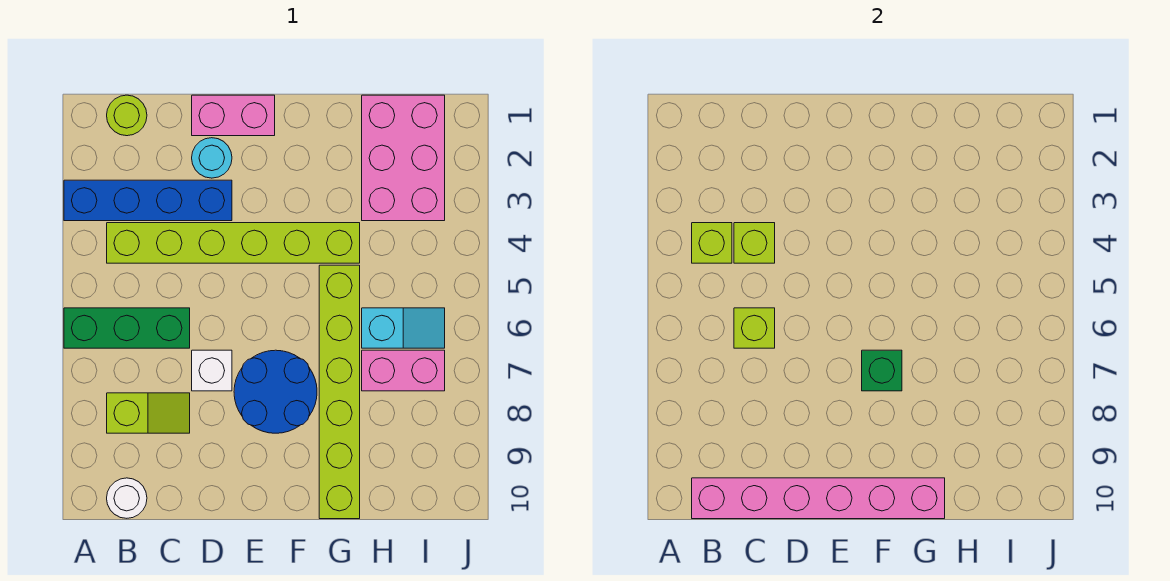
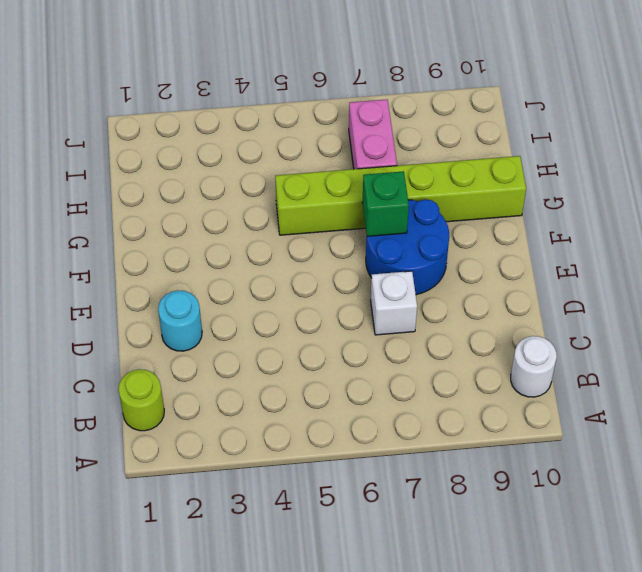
none -> blue brick A3:D3 level 1
none -> green brick A6:C6 level 1
none -> lime brick B4:G4 level 1

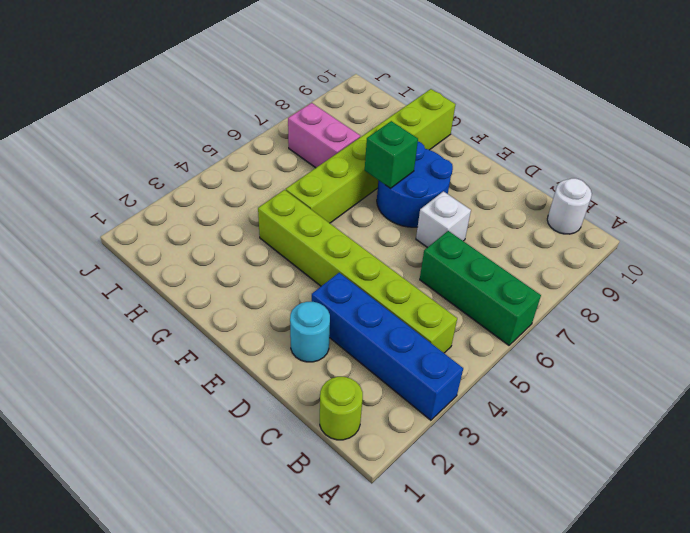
none -> lime slope B8:C8 level 1 top B
none -> pink brick D1:E1 level 1
none -> pink brick H1:I3 level 1

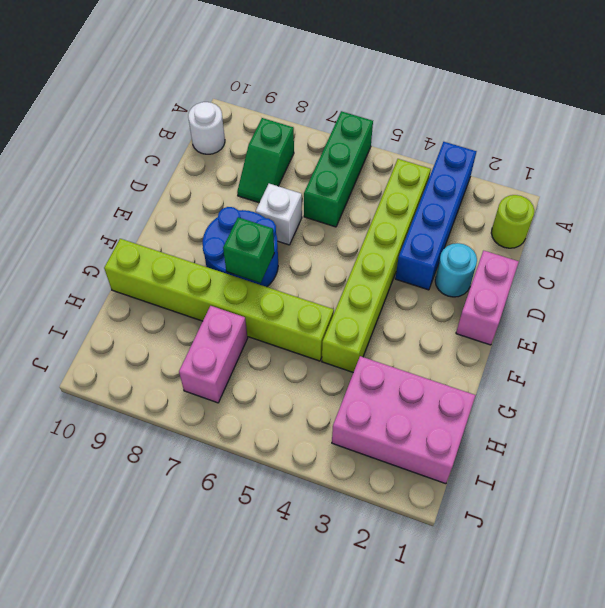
green slope B8:C8 level 1 top B -> lime slope B8:C8 level 1 top B
none -> cyan slope H6:I6 level 1 top H
none -> lime brick B4 level 2
none -> pink brick B10:G10 level 2

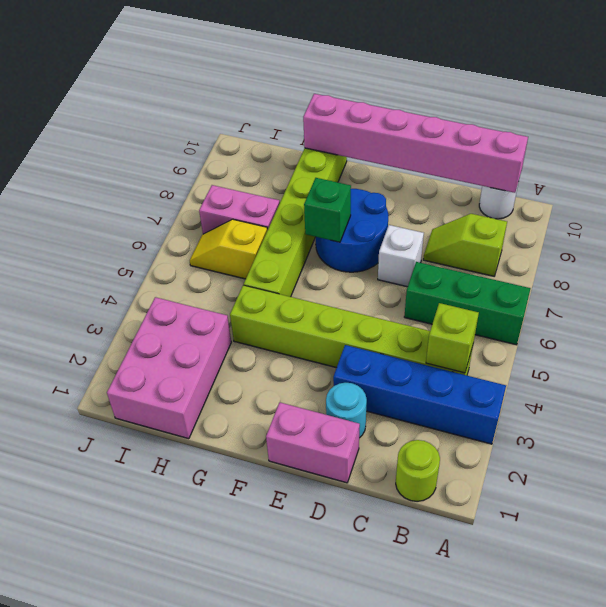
yellow slope H6:I6 level 1 top H -> cyan slope H6:I6 level 1 top H
none -> lime brick C4 level 2
none -> lime brick C6 level 2

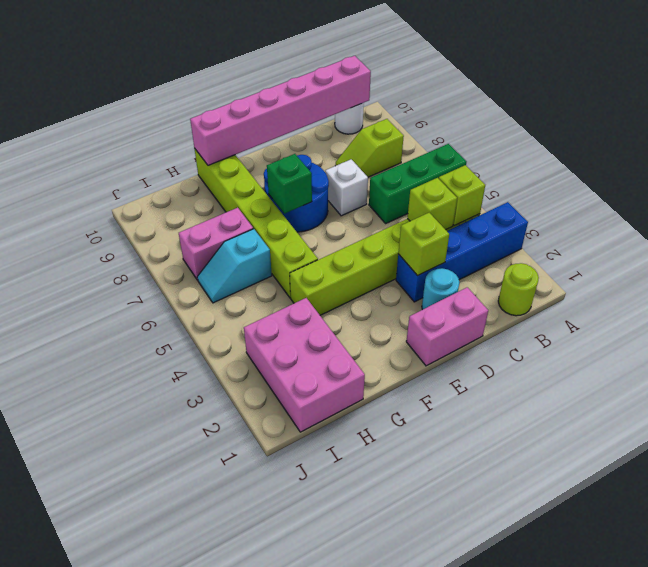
lime brick D3 level 2 -> lime brick C6 level 2

